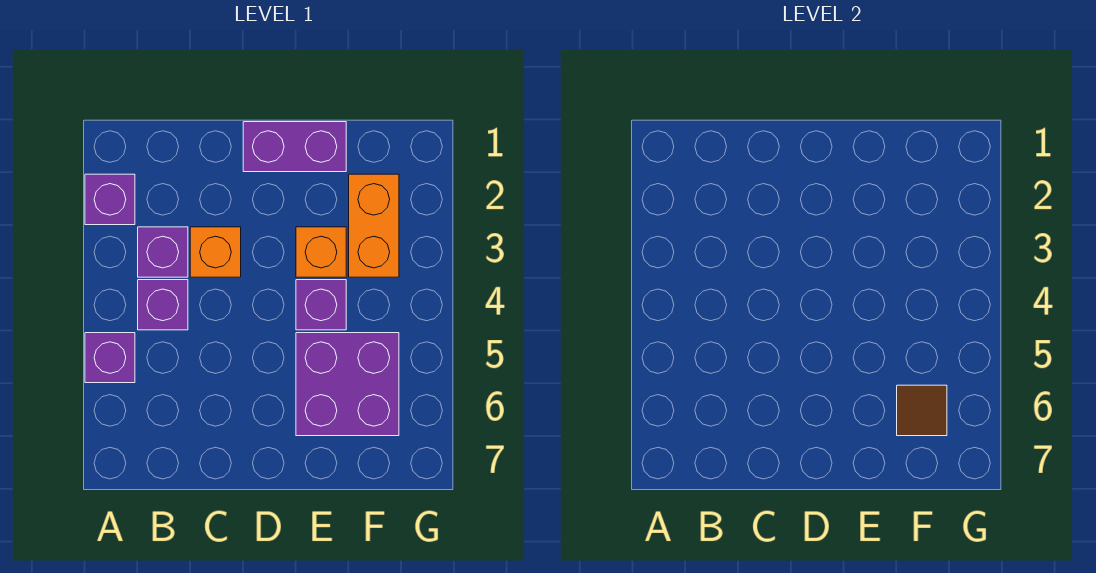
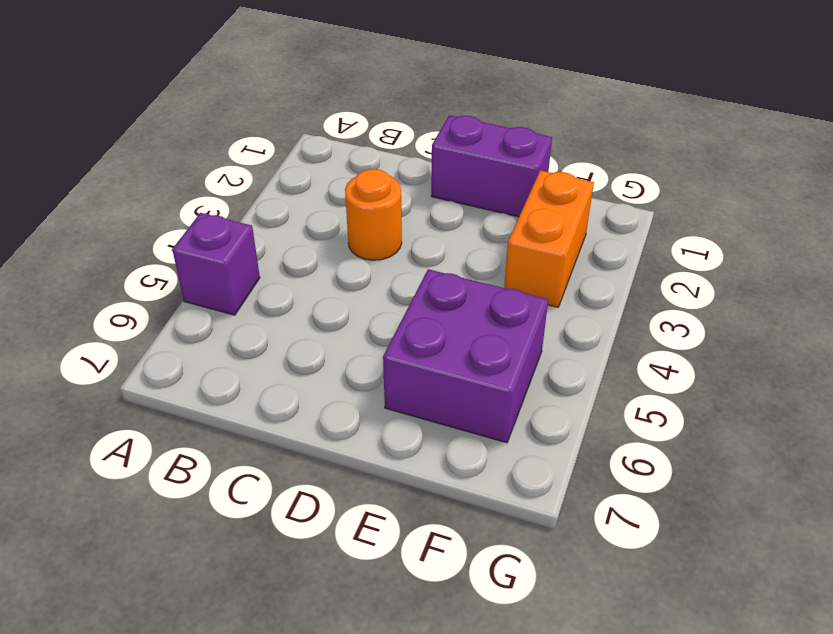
orange round brick C3 level 1 -> orange brick C3 level 1
none -> purple brick A2 level 1
none -> purple brick B3 level 1

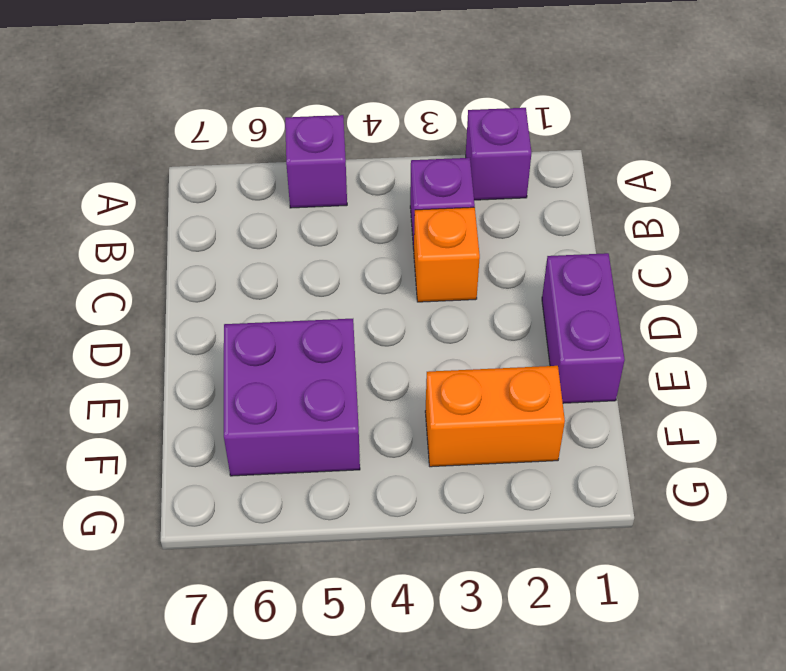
none -> purple brick B4 level 1
none -> orange brick E3 level 1

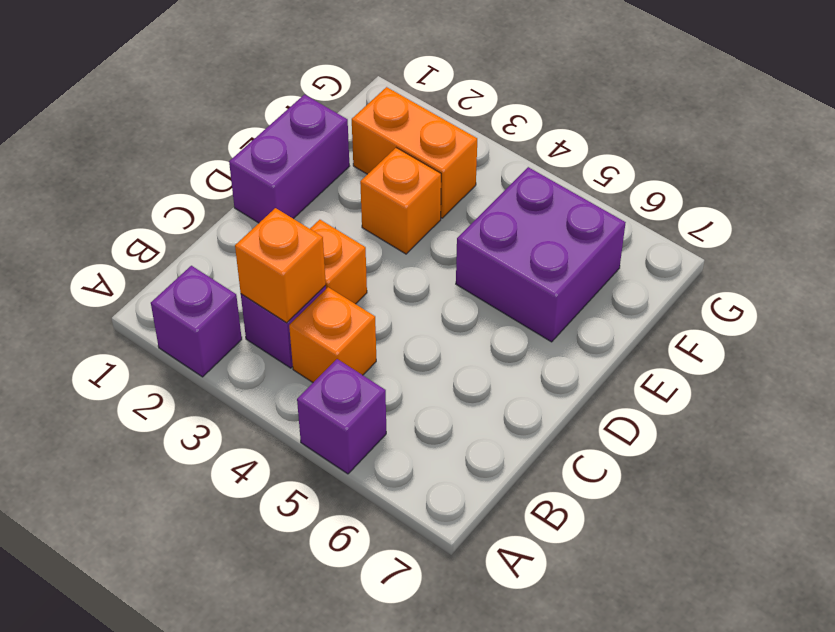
orange brick B3 level 2 -> none
orange brick B4 level 1 -> purple brick B4 level 1
none -> purple brick E4 level 1
none -> brown tile F6 level 2

